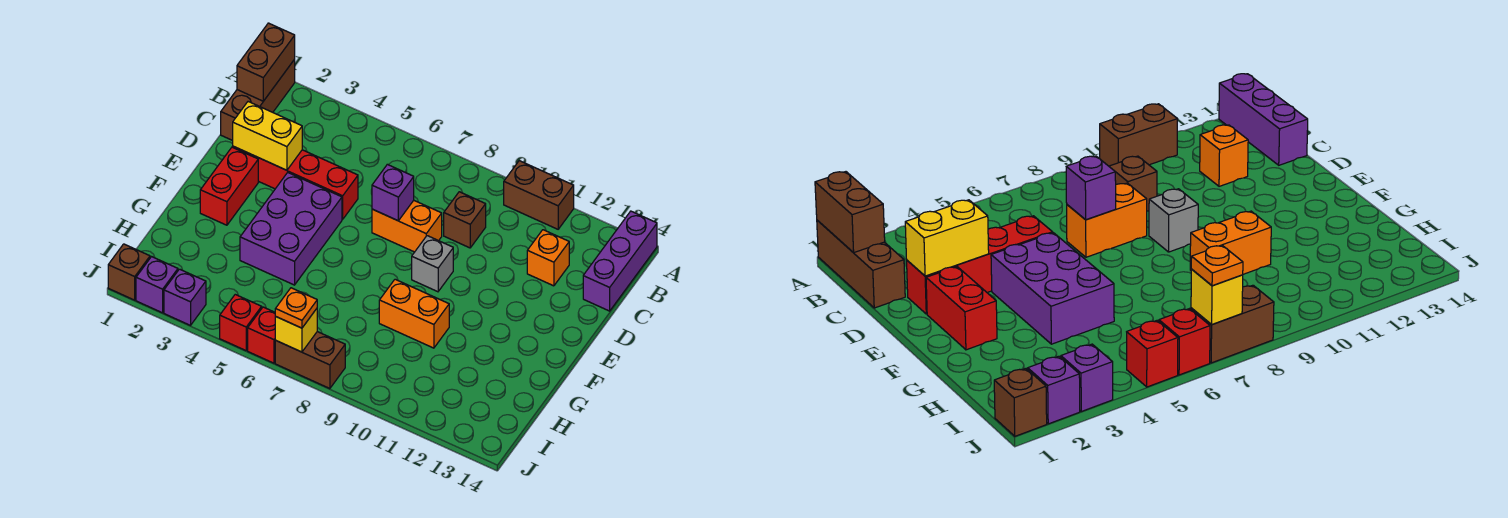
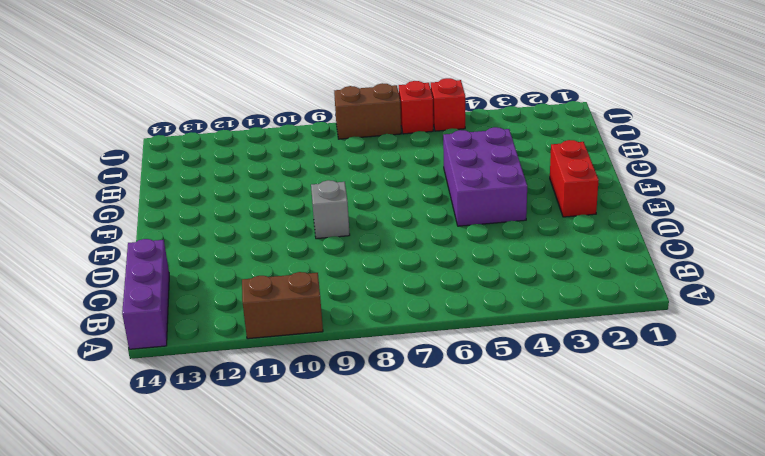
none -> brown brick A1:C1 level 1
none -> brown brick C9 level 1
none -> orange brick C12 level 1

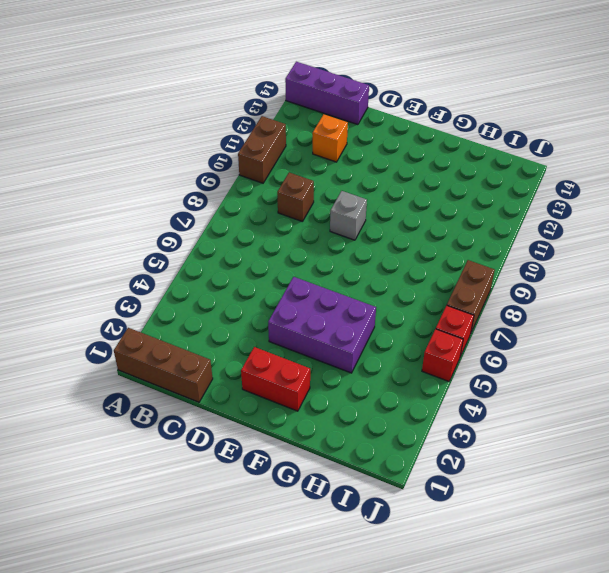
none -> red brick D2:D5 level 1
none -> orange brick D7:D8 level 1
none -> orange brick G9:G10 level 1

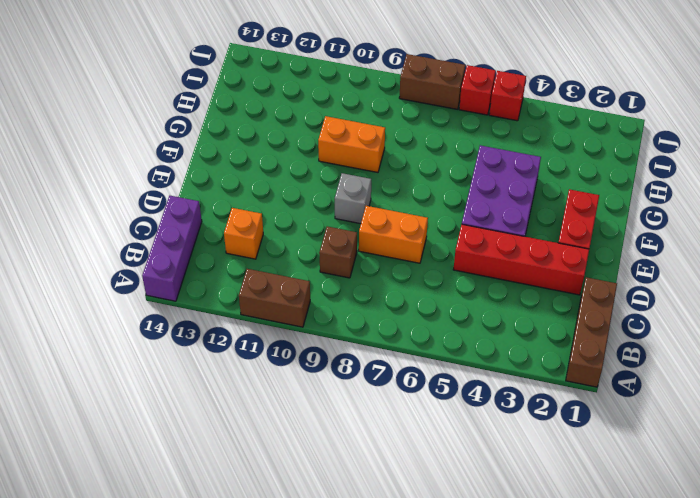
none -> brown brick J1 level 1
none -> purple brick J2 level 1
none -> purple brick J3 level 1

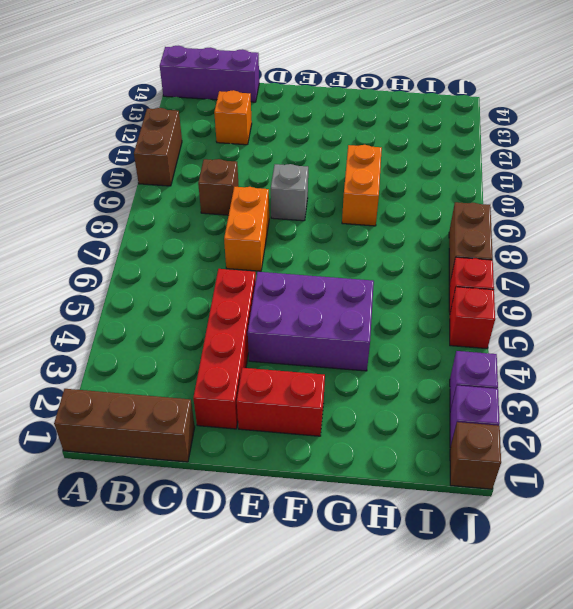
none -> brown brick A1:B1 level 2
none -> yellow brick D2:D3 level 2
none -> purple brick D7 level 2

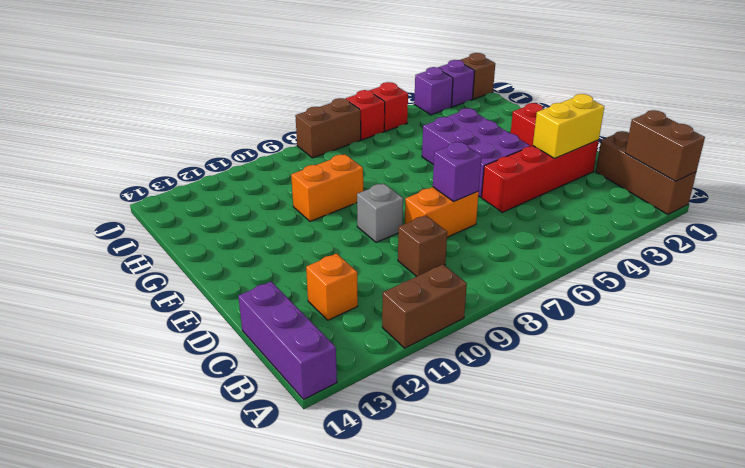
none -> yellow brick J7 level 2
none -> orange plate J7 level 3

